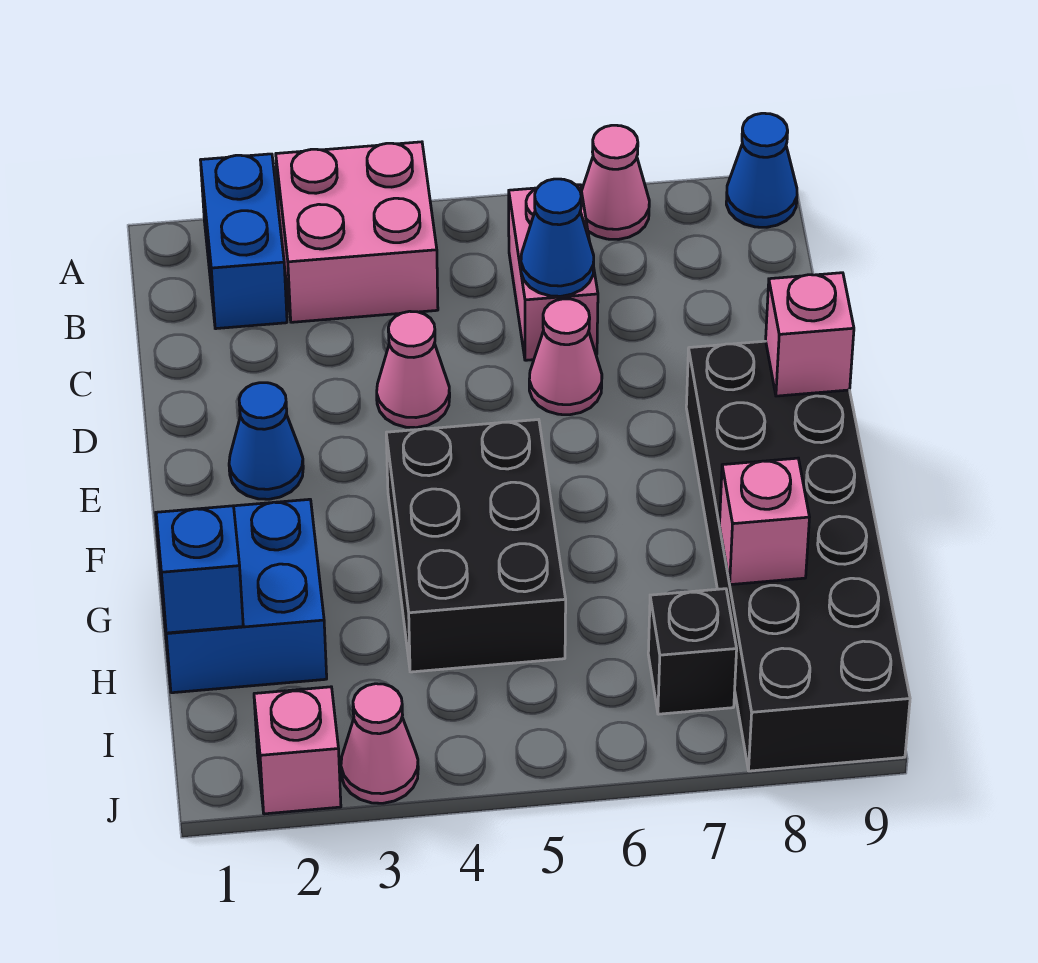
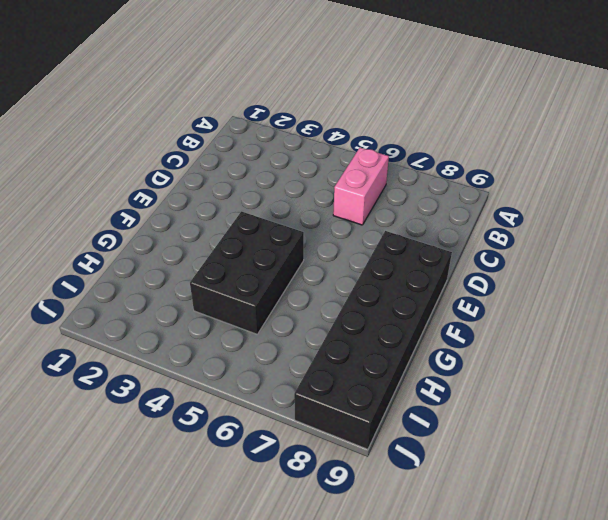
none -> blue brick A2:B2 level 1
none -> pink brick A3:B4 level 1
none -> pink cone A7 level 1

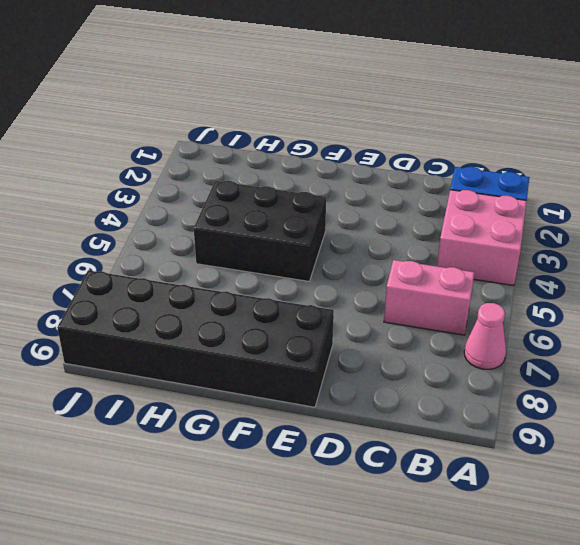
none -> blue cone A9 level 1
none -> pink cone D4 level 1
none -> pink cone D6 level 1

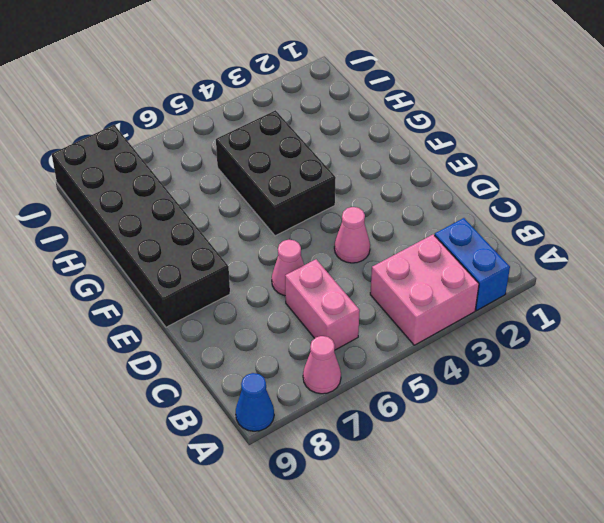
none -> blue cone E2 level 1
none -> blue brick G1:H2 level 1
none -> black brick I7 level 1

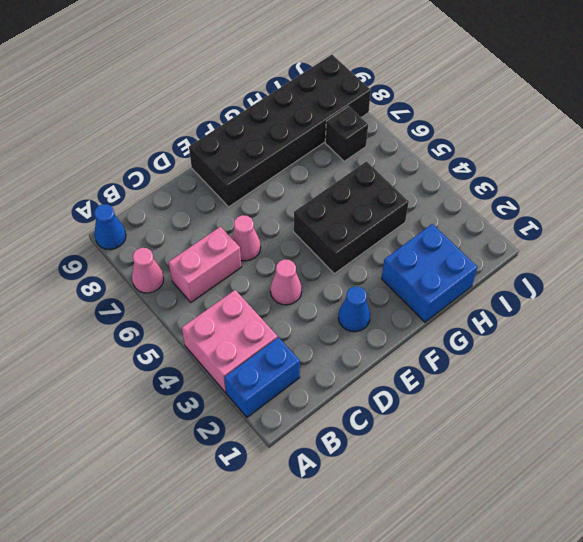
none -> pink brick J2 level 1
none -> pink cone J3 level 1
none -> blue cone C6 level 2

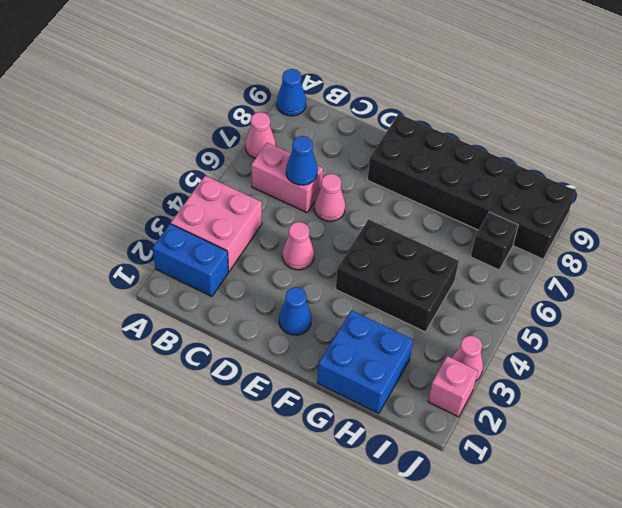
none -> pink brick E9 level 2
none -> blue brick H1 level 2
none -> pink brick H8 level 2

